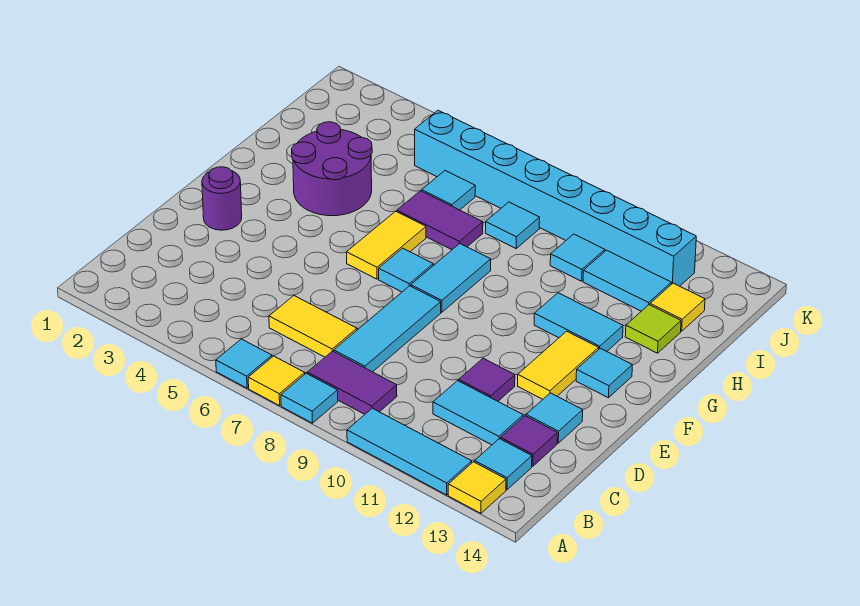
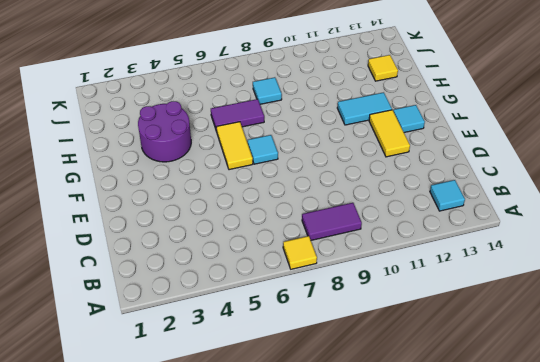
none -> cyan tile A6 level 1
none -> cyan tile A8 level 1
none -> cyan tile A10:A12 level 1

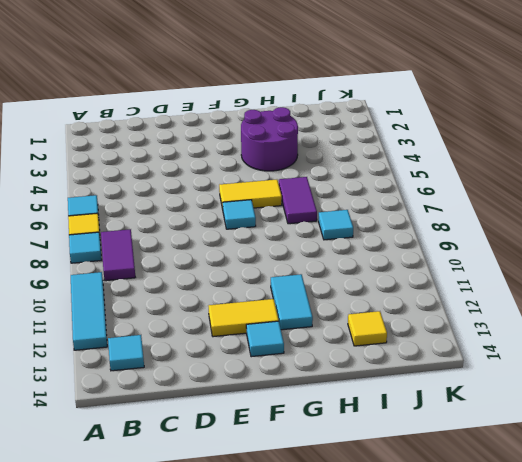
none -> yellow tile A13 level 1
none -> yellow tile C6:C7 level 1
none -> cyan tile C8:E8 level 1

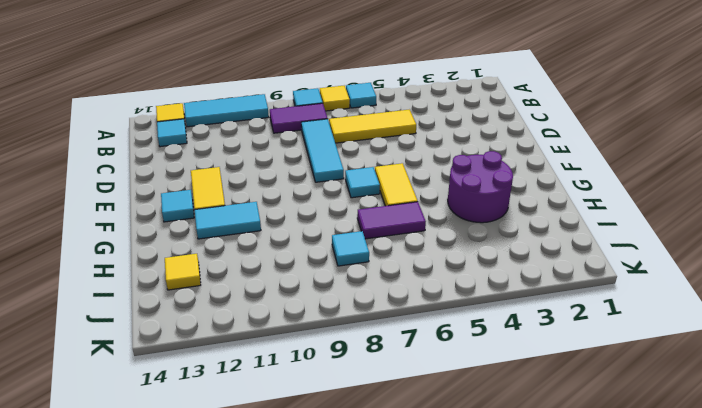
yellow tile C5:C7 level 1 -> yellow tile C6:C7 level 1
none -> cyan tile C11:C12 level 1
none -> purple tile C13 level 1
none -> purple tile D11 level 1

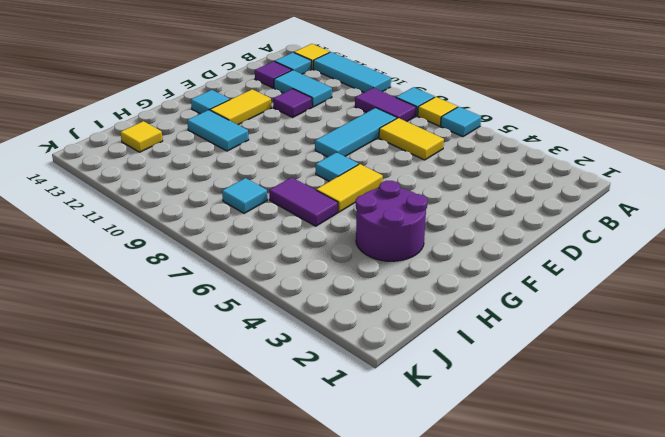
none -> cyan tile D13 level 1
none -> purple round brick E2 level 1
none -> cyan tile F8:G8 level 1

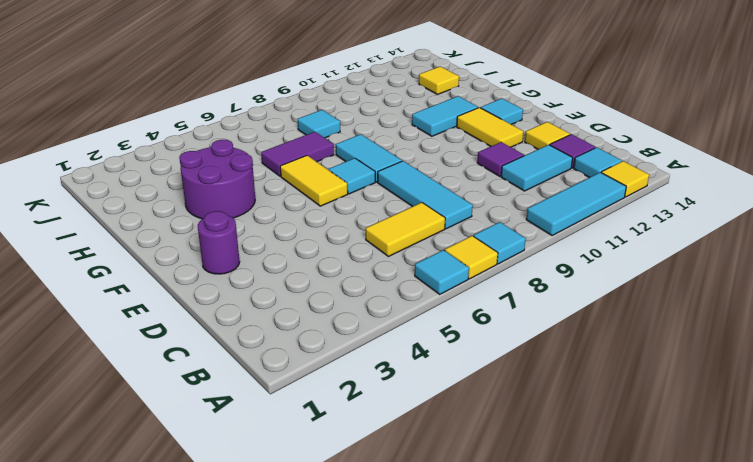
yellow tile D13 level 1 -> cyan tile D13 level 1
none -> purple tile B8:B9 level 1
none -> lime tile H13 level 1
none -> cyan tile I6 level 1

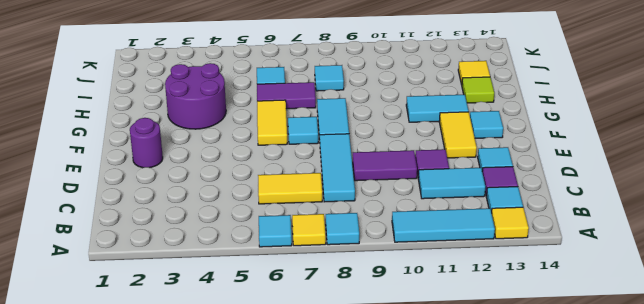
purple tile D9:D10 level 1 -> purple tile B8:B9 level 1
none -> cyan tile I10 level 1
none -> cyan tile I11:I12 level 1
none -> cyan brick J5:J12 level 1

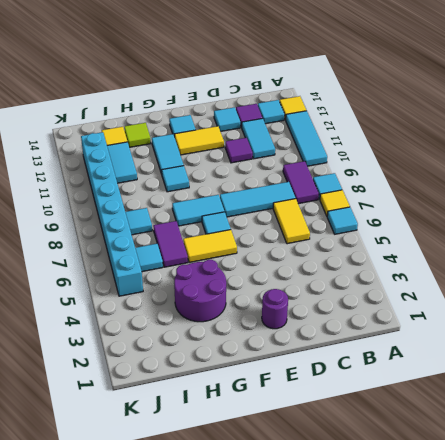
cyan tile G10 level 1 -> cyan tile I10 level 1

